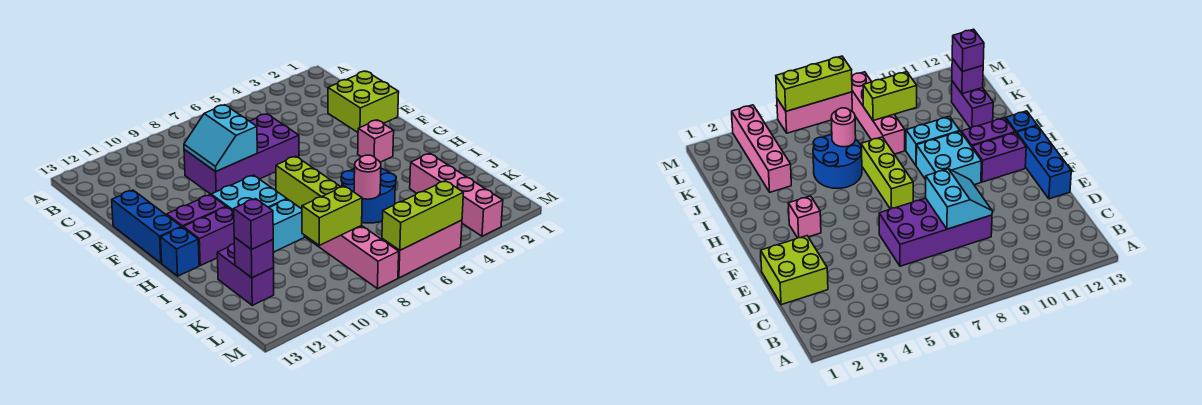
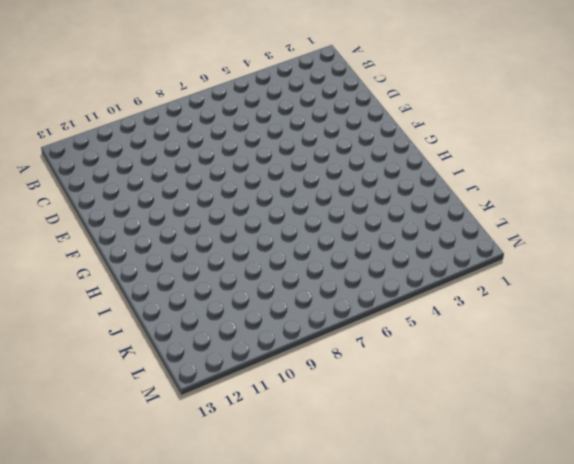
none -> lime brick D1:E2 level 1
none -> purple brick D6:E9 level 1
none -> blue brick E13:G13 level 1

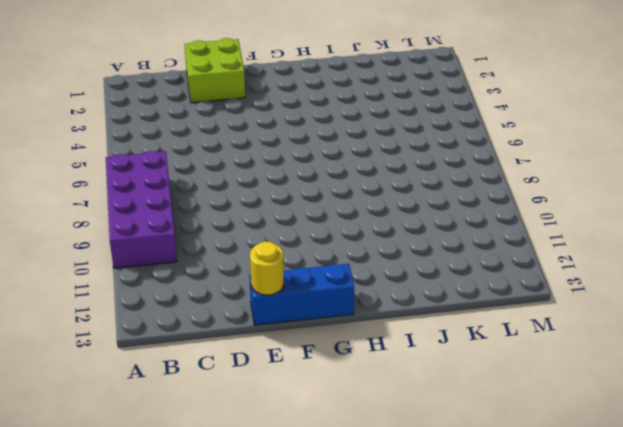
purple brick A7:B10 level 1 -> purple brick D6:E9 level 1
yellow round brick E13 level 2 -> none
none -> pink brick G3 level 1
none -> lime brick G7:I7 level 1
none -> cyan brick G9:H10 level 1

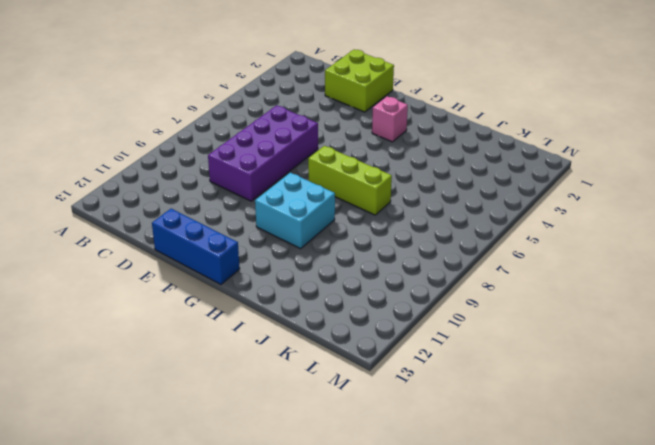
none -> purple brick G11:G12 level 1
none -> purple brick H11:H12 level 1
none -> blue brick H13 level 1

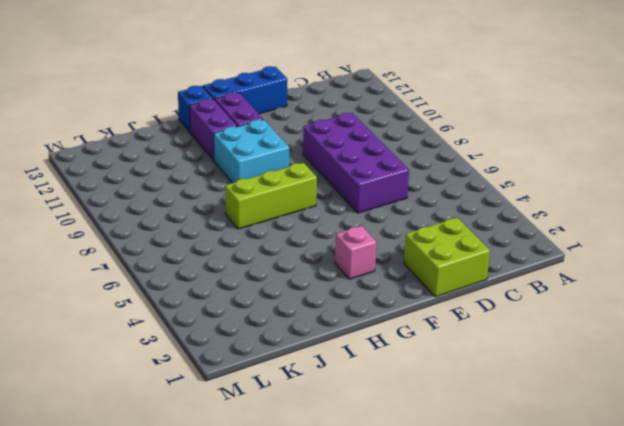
none -> blue round brick I5:J6 level 1
none -> cyan brick I9:I10 level 1
none -> pink brick J3:M3 level 1

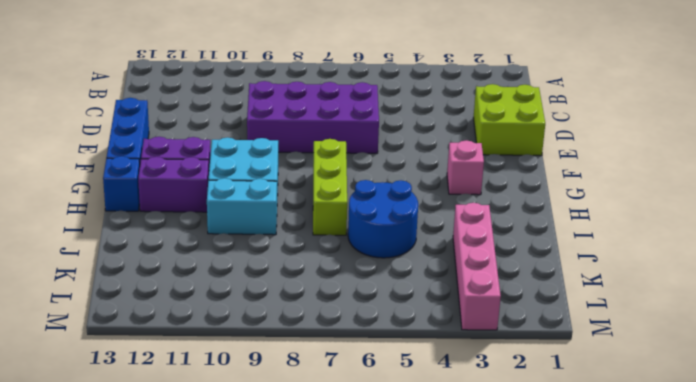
none -> pink brick J8:M8 level 1
none -> purple brick J12:K12 level 1
none -> pink brick M5:M7 level 1

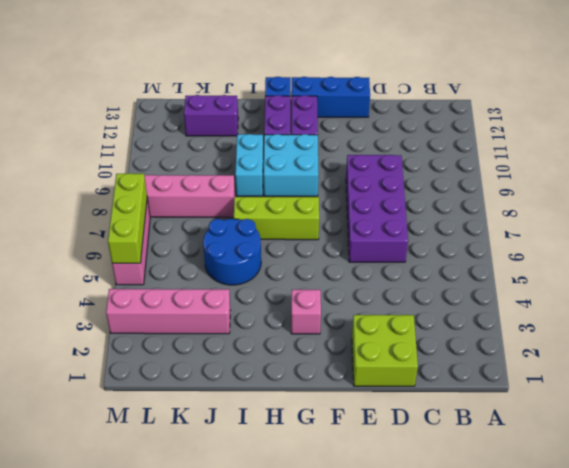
none -> cyan slope D8:E9 level 2 top 8
none -> pink round brick J6 level 2
none -> lime brick K8:K9 level 2

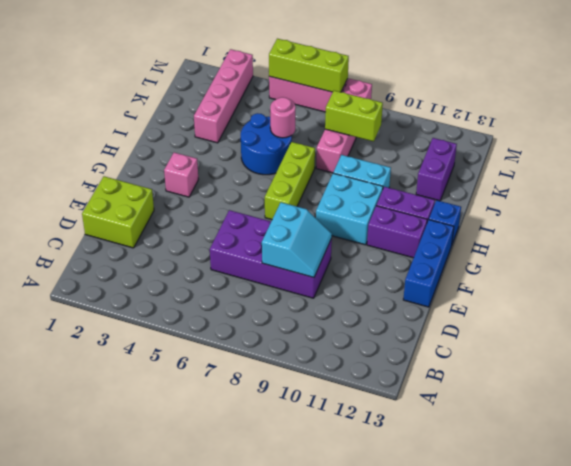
none -> purple brick K12 level 2
none -> purple brick K12 level 3

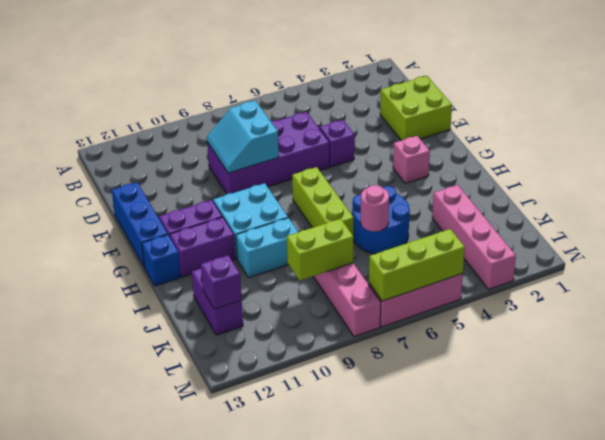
purple brick E5 level 1 -> purple brick K12 level 3

